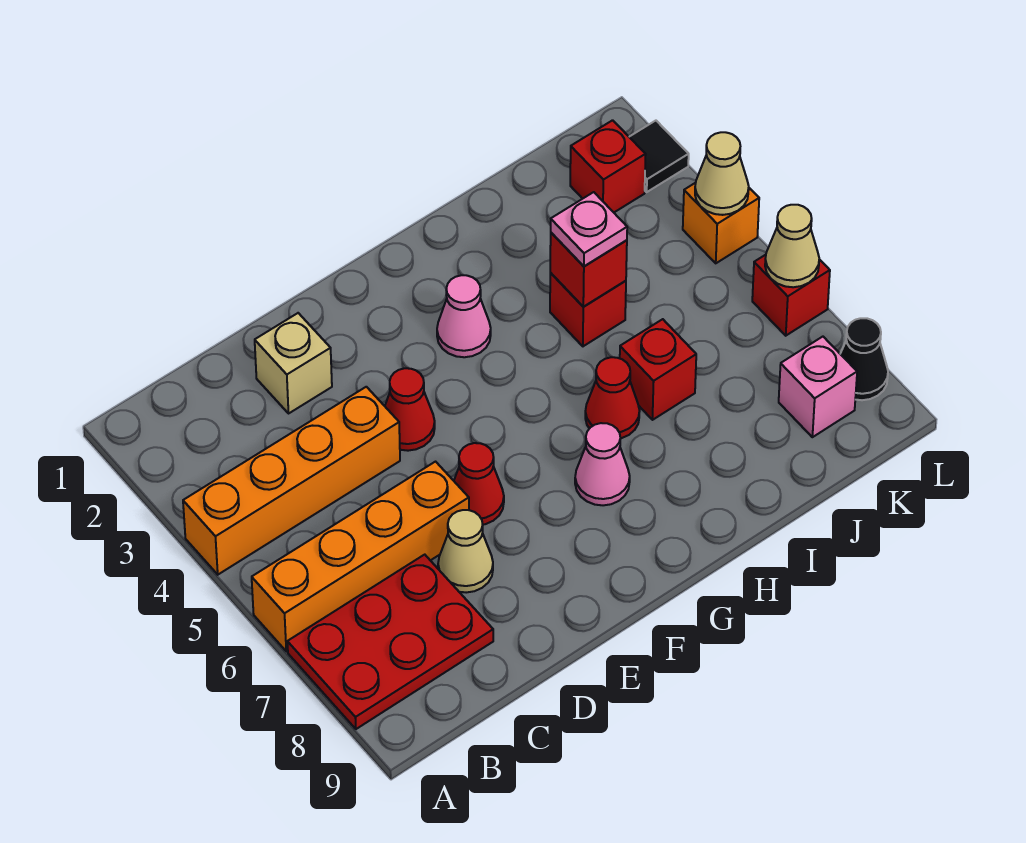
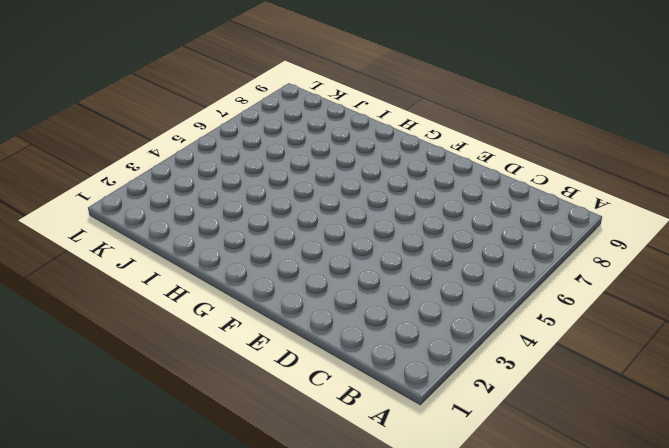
none -> orange brick A4:D4 level 1
none -> orange brick A6:D6 level 1
none -> red plate A7:C8 level 1

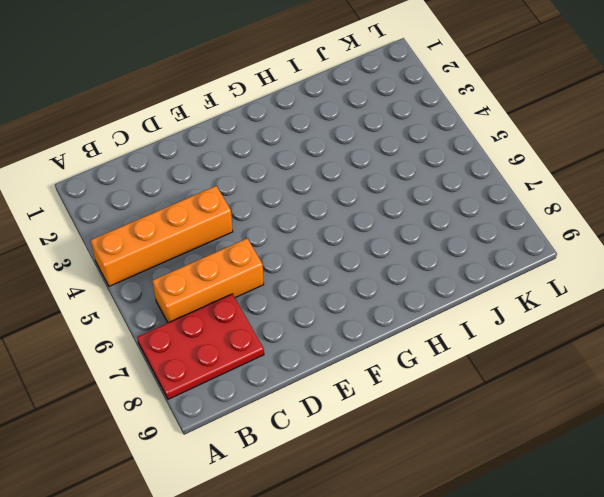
orange brick B6:D6 level 1 -> orange brick A6:D6 level 1
none -> tan brick D2 level 1
none -> tan cone D7 level 1
none -> red cone E4 level 1

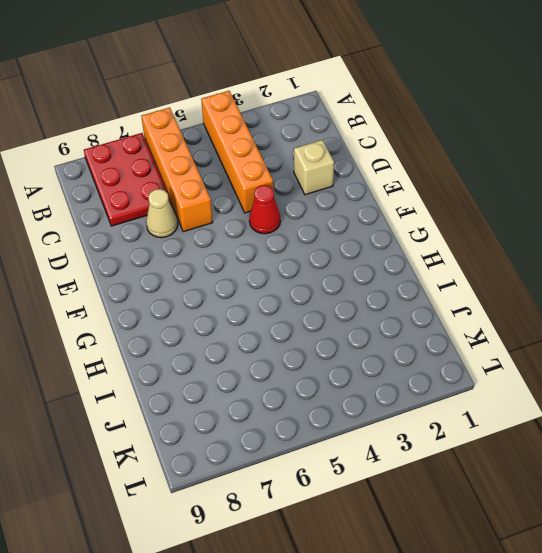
none -> red cone E6 level 1
none -> pink cone G3 level 1
none -> pink cone G7 level 1

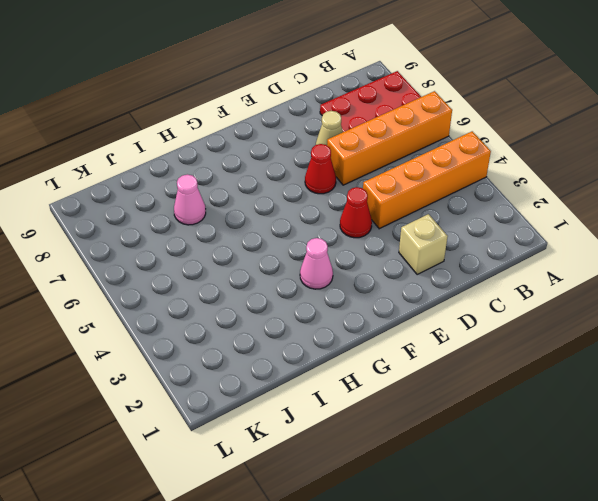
pink cone I7 level 1 -> pink cone G7 level 1
none -> red cone H6 level 1
none -> red brick I4 level 1
none -> red brick I6 level 1

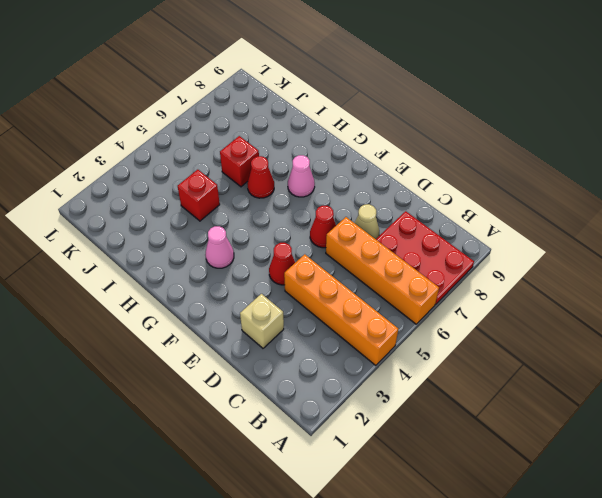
none -> red brick K2 level 1
none -> pink brick K8 level 1
none -> black tile L2 level 1

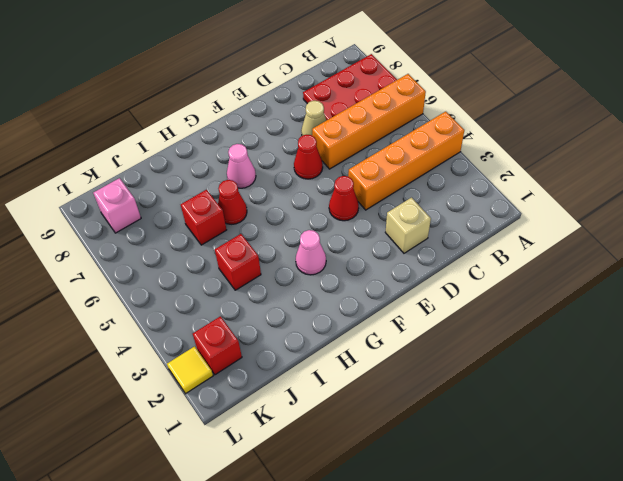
yellow tile L2 level 1 -> black tile L2 level 1
none -> orange brick L4 level 1
none -> red brick L6 level 1
none -> black cone L8 level 1

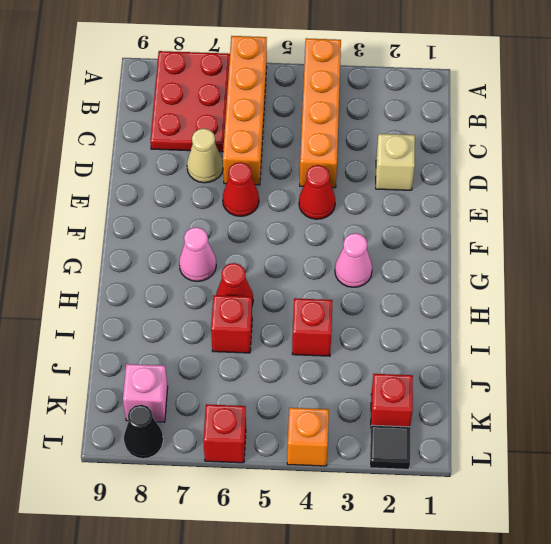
none -> red brick I4 level 2
none -> tan cone L4 level 2
none -> tan cone L6 level 2

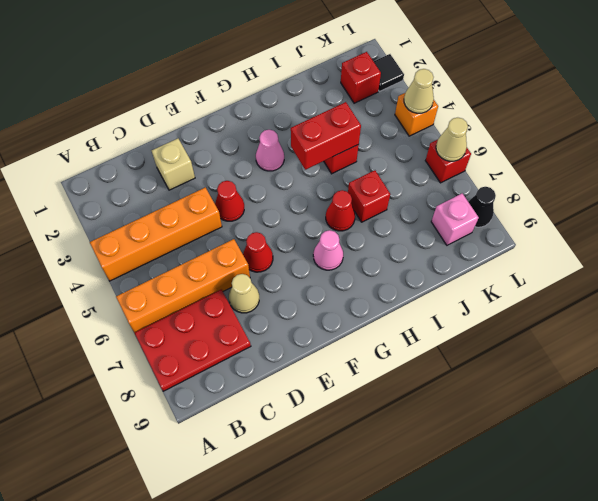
red brick H4:I4 level 2 -> red brick I4 level 2
none -> pink plate I4 level 3

